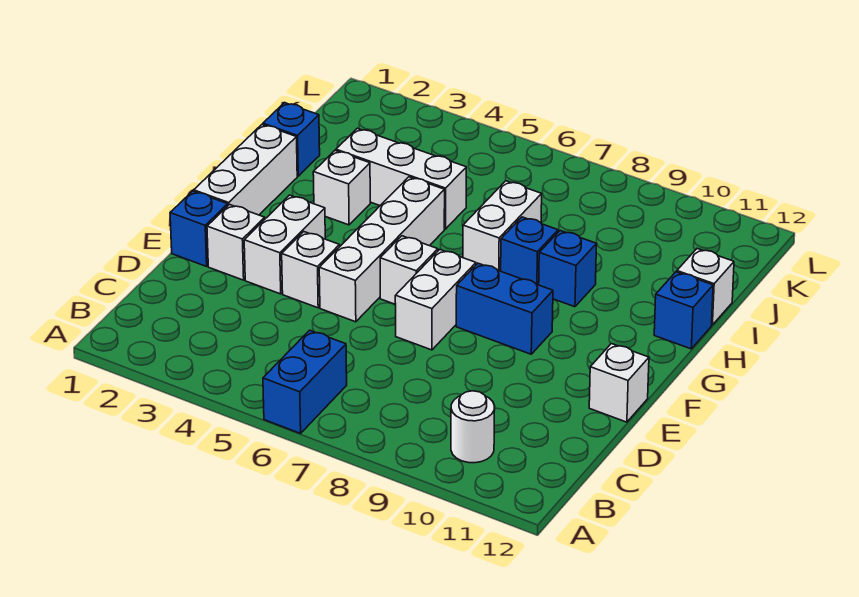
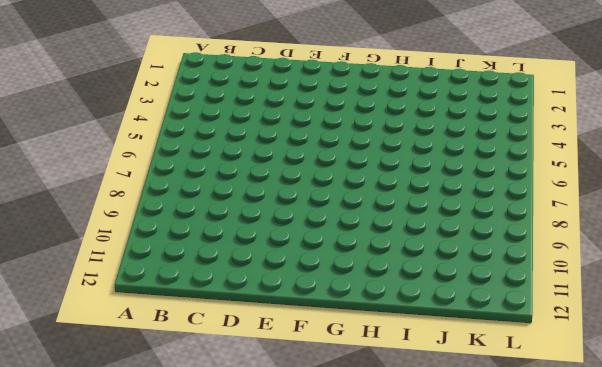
none -> blue brick A6:B6 level 1
none -> white round brick B10 level 1
none -> blue brick E1 level 1

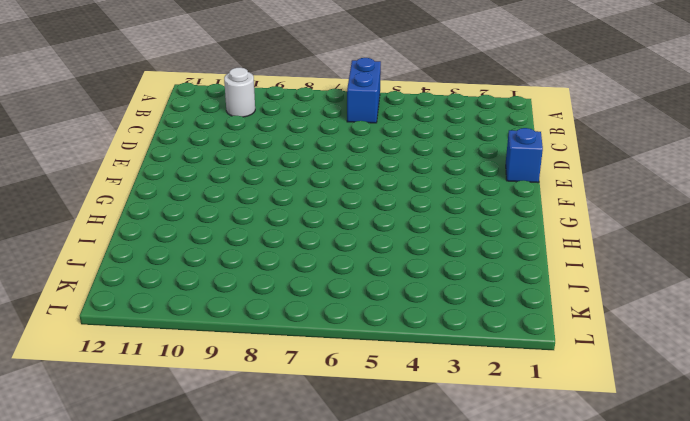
none -> white brick E2 level 1
none -> white brick E3:F3 level 1
none -> white brick E4 level 1

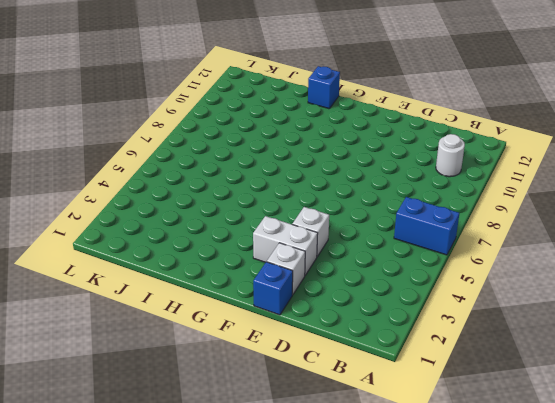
none -> white brick E5:H5 level 1
none -> white brick E7:F7 level 1
none -> white brick E12 level 1

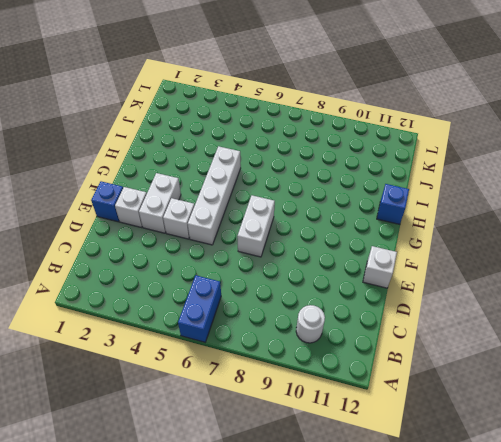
none -> white brick F1:H1 level 1
none -> white brick F6 level 1
none -> blue brick F8:F9 level 1

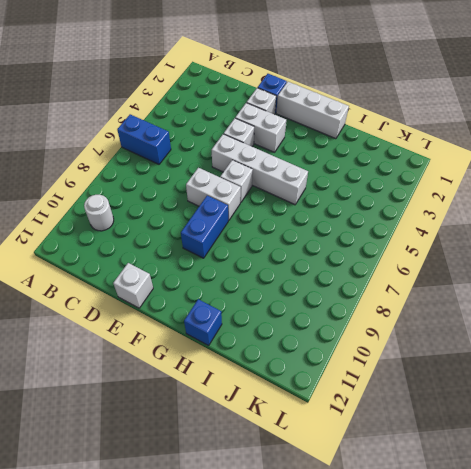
none -> white brick H3 level 1
none -> white brick H7:I7 level 1
none -> blue brick H8 level 1

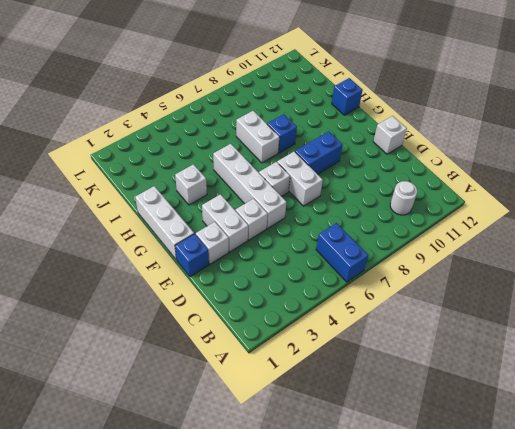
none -> blue brick H9 level 1
none -> blue brick I1 level 1
none -> white brick I3:I5 level 1

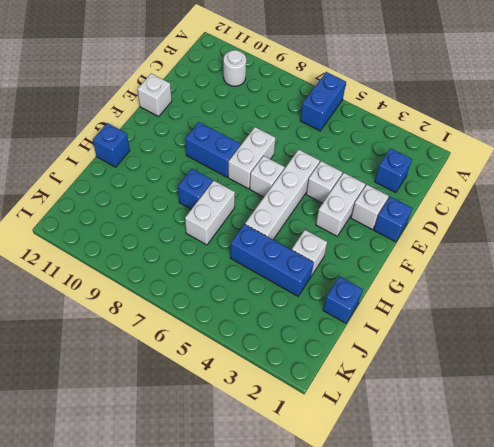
blue brick C2 level 1 -> blue brick H9 level 1
blue brick I3:I5 level 1 -> white brick I3:I5 level 1
none -> white brick F1:H1 level 1
none -> white brick I12 level 1

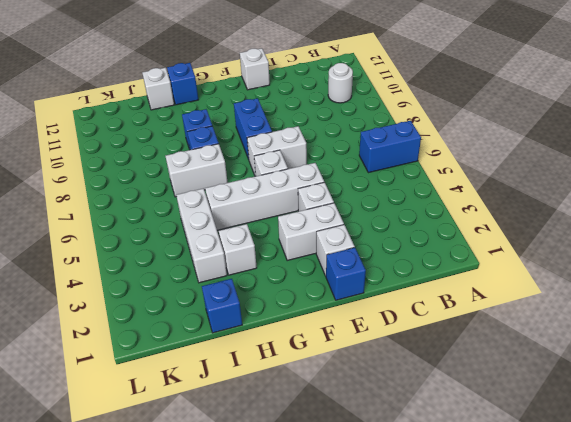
none -> white brick F1:H1 level 1

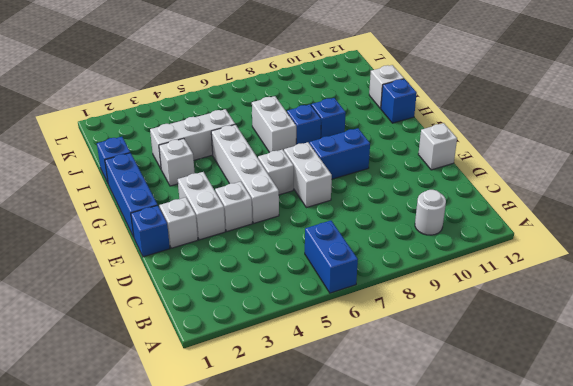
blue brick F1:H1 level 1 -> white brick F1:H1 level 1

